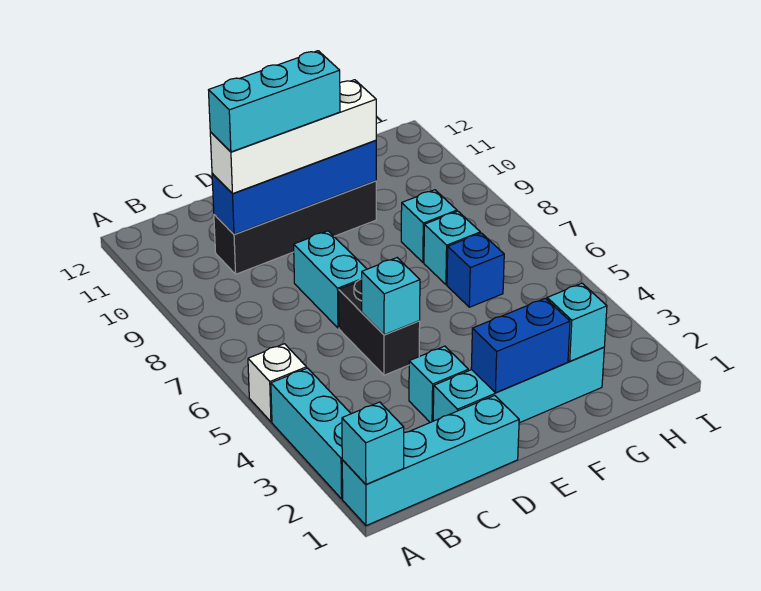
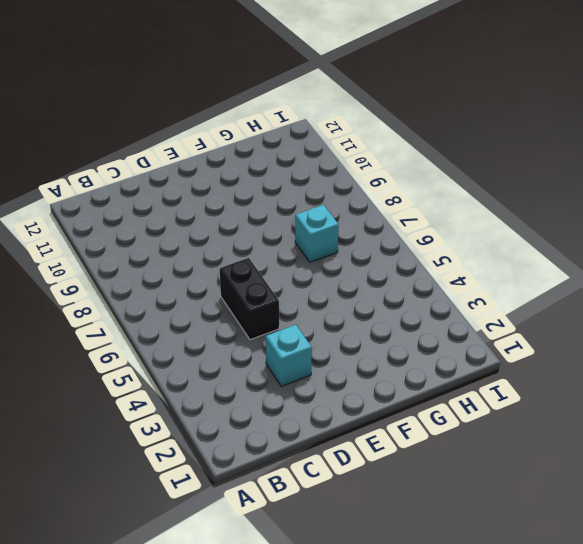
none -> cyan brick A1:D1 level 1
none -> cyan brick A2:A4 level 1
none -> white brick A5 level 1

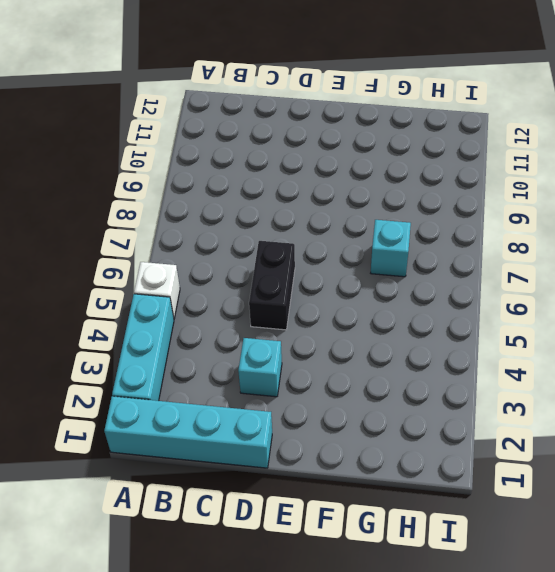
none -> black brick C10:F10 level 1
none -> cyan brick D2:G2 level 1
none -> cyan brick D7:D8 level 1

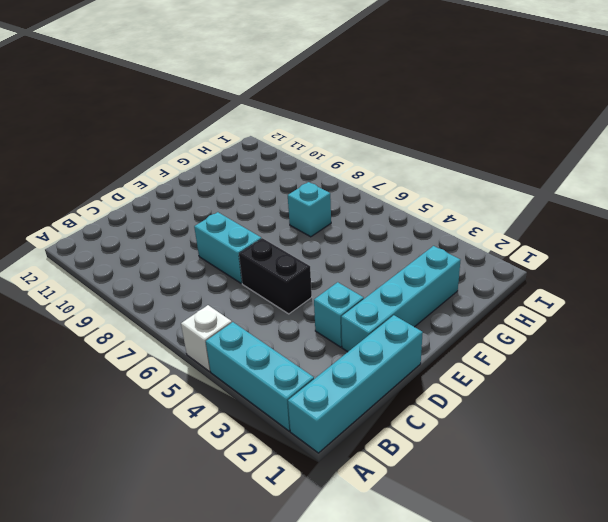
none -> black brick C10:F10 level 1
none -> blue brick G6 level 1
none -> cyan brick G8 level 1

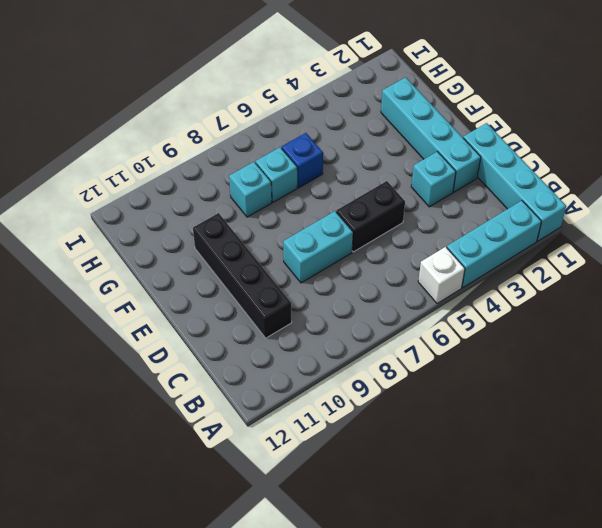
none -> cyan brick A1 level 2
none -> blue brick C10:F10 level 2
none -> cyan brick D5 level 2

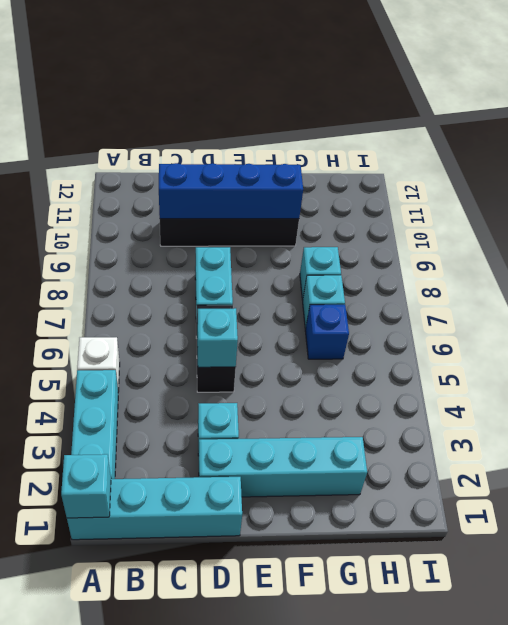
none -> blue brick E2:F2 level 2
none -> cyan brick G2 level 2
none -> white brick C10:F10 level 3

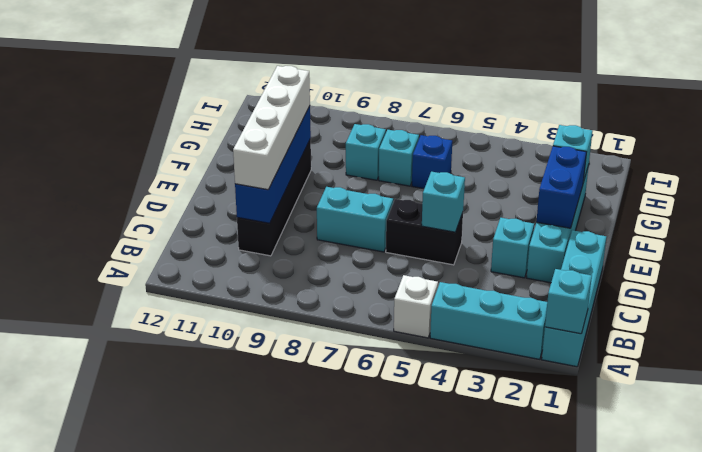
none -> cyan brick C10:E10 level 4

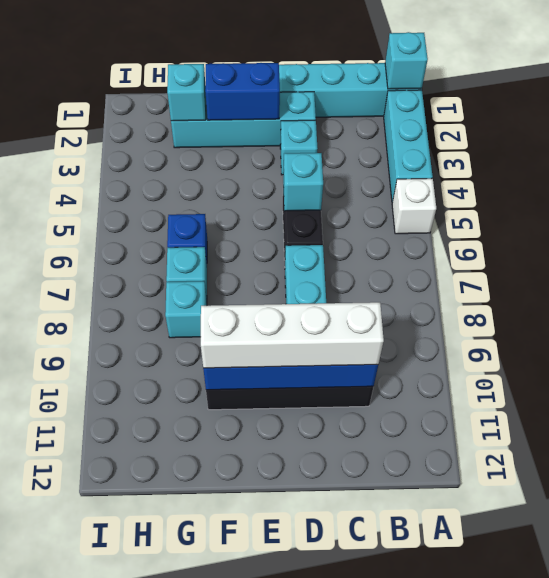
none -> cyan brick C10:E10 level 4

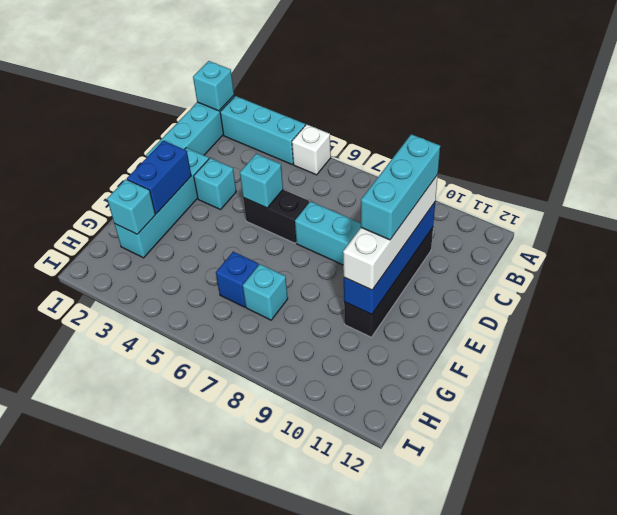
none -> cyan brick G8 level 1

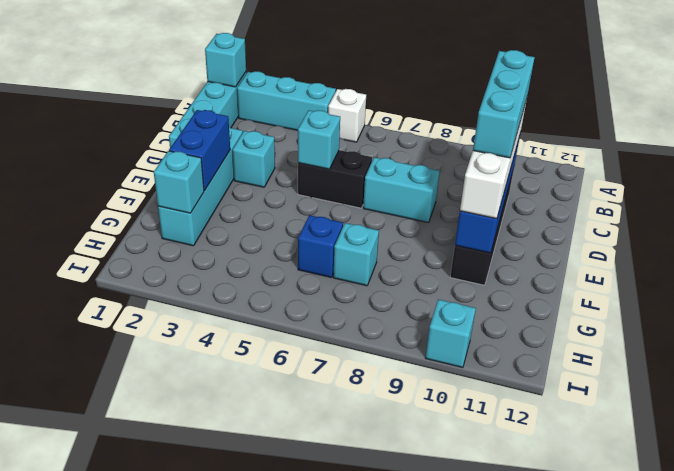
cyan brick I10 level 1 -> cyan brick G8 level 1

